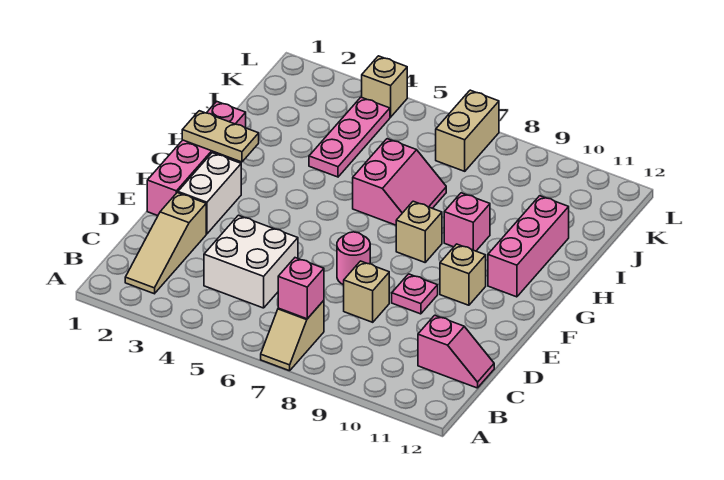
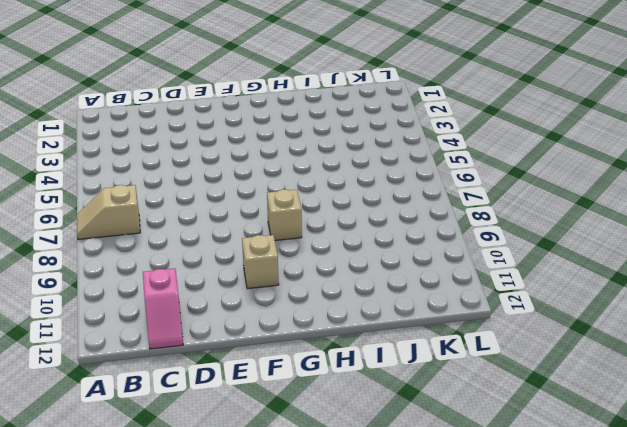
none -> tan slope B2:D2 level 1 top D
none -> white brick C4:D5 level 1
none -> tan brick D8 level 1

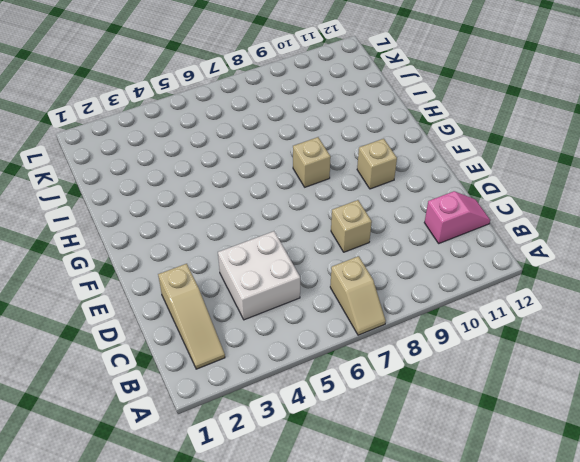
none -> pink brick E1:H1 level 1
none -> white brick E2:F2 level 1
none -> pink round brick E7 level 1

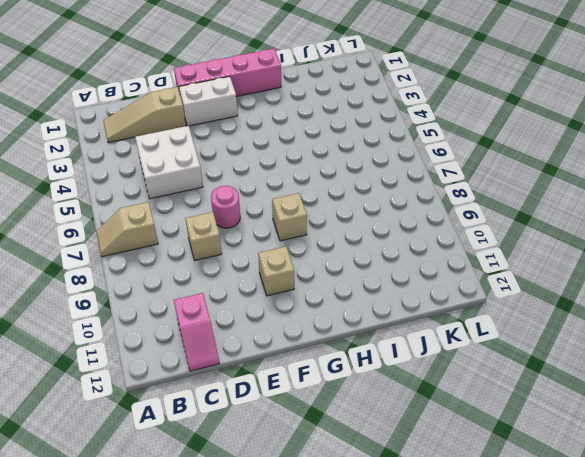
none -> pink plate E9 level 1
none -> pink brick G11:I11 level 1
none -> pink slope H6:I7 level 1 top 6

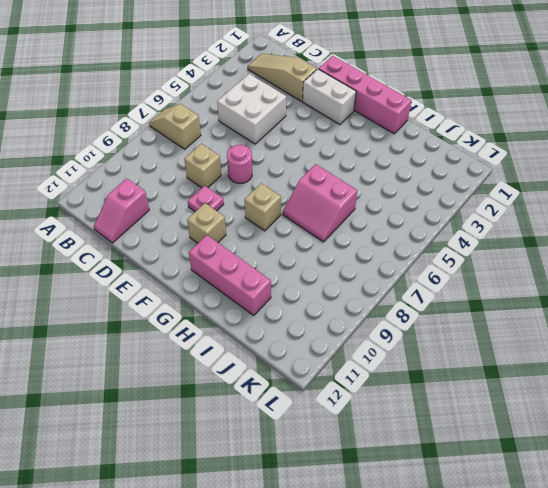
none -> pink brick H9 level 1
none -> pink plate I4:K4 level 1
none -> tan brick K7:L7 level 1

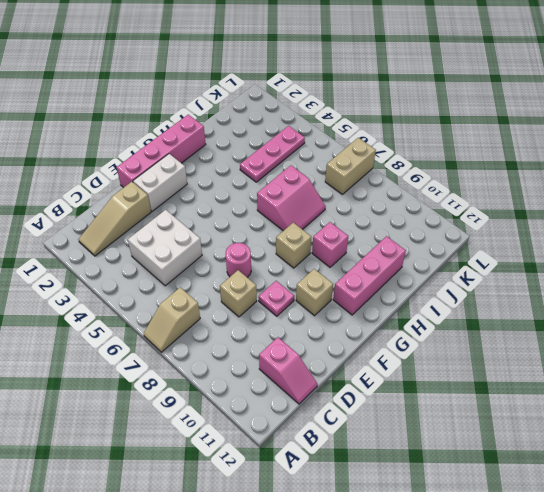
none -> tan brick L4 level 1
none -> pink brick B7 level 2
none -> tan plate G1:G2 level 2

